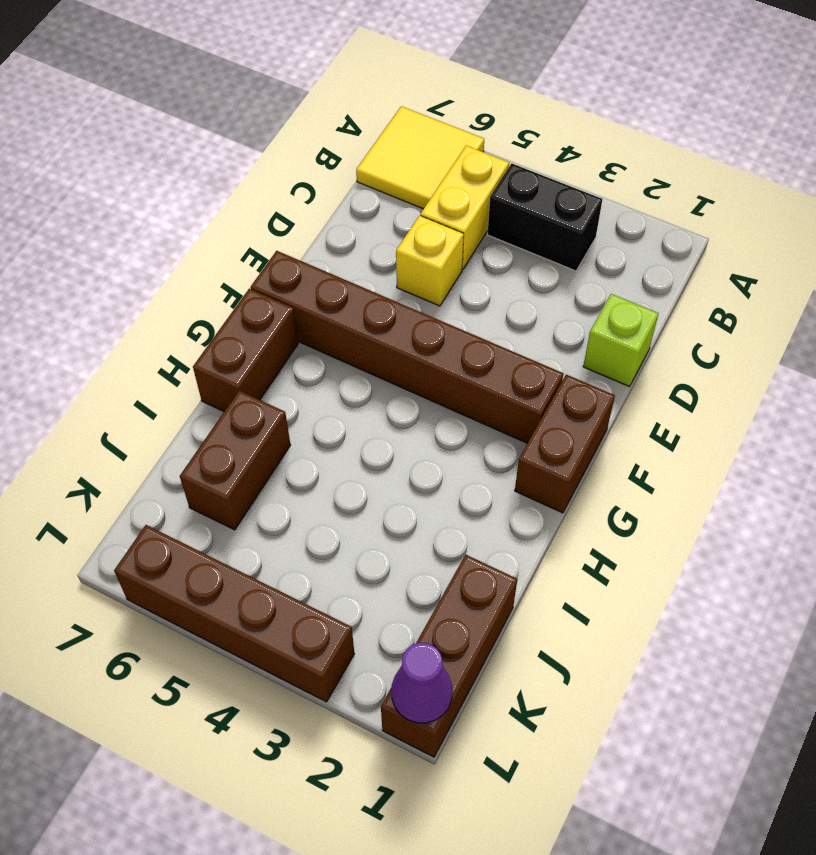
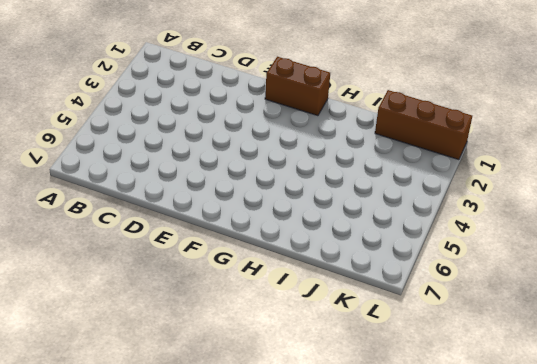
none -> yellow tile A6:B7 level 1
none -> black brick B3:B4 level 1
none -> yellow brick B5:C5 level 1

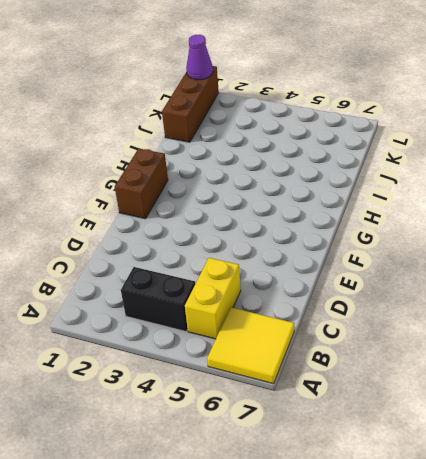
none -> lime brick D1 level 1
none -> yellow brick D5 level 1
none -> brown brick F2:F7 level 1

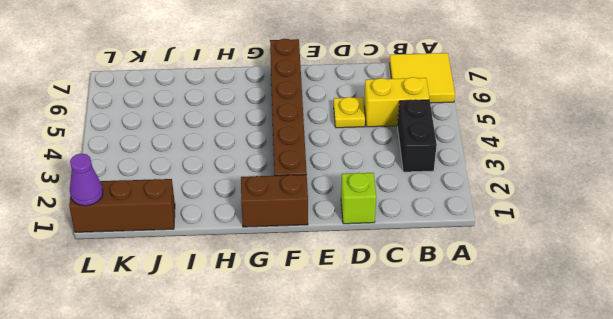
yellow plate D5 level 1 -> yellow brick D5 level 1
none -> brown brick G7:H7 level 1
none -> brown brick I6:J6 level 1
none -> brown brick L3:L6 level 1

